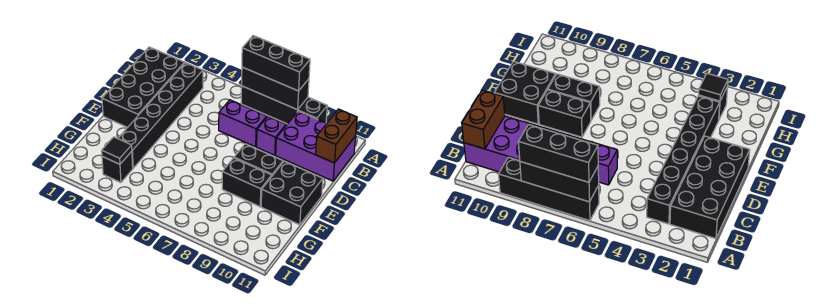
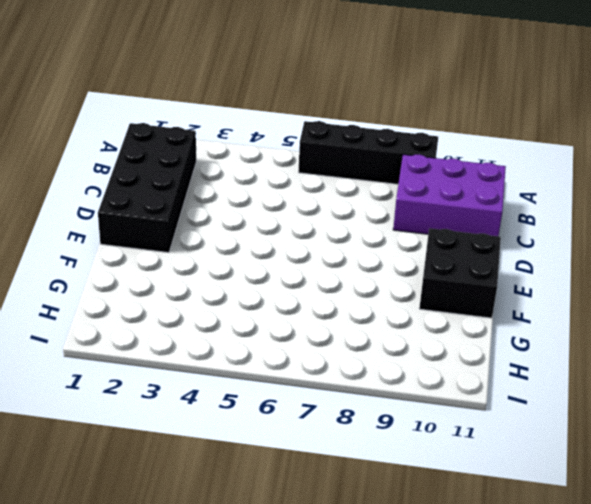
none -> black brick B3:G3 level 1
none -> purple brick C6:C7 level 1
none -> purple brick C8 level 1

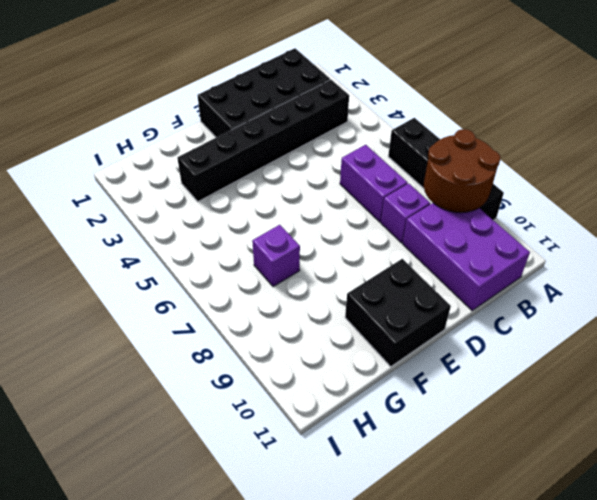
brown round brick A8:B9 level 2 -> black brick A6:A8 level 2
purple brick G7 level 1 -> none
none -> black brick E8:E9 level 1
none -> black brick F8:F9 level 1
none -> black brick H3 level 1

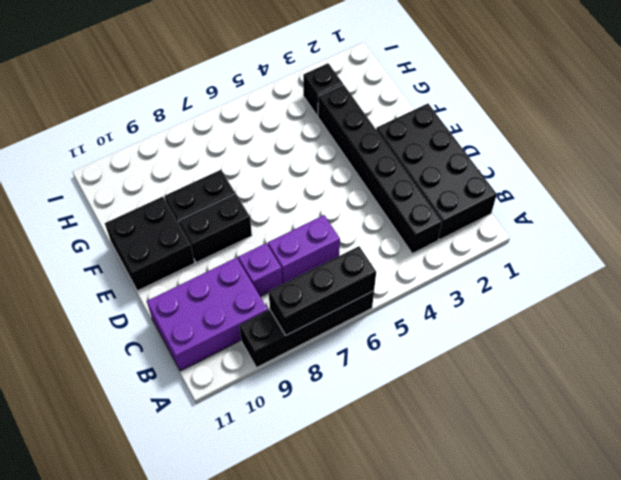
none -> brown brick B11:C11 level 2
none -> black tile H3 level 2
none -> black brick A6:A8 level 3

